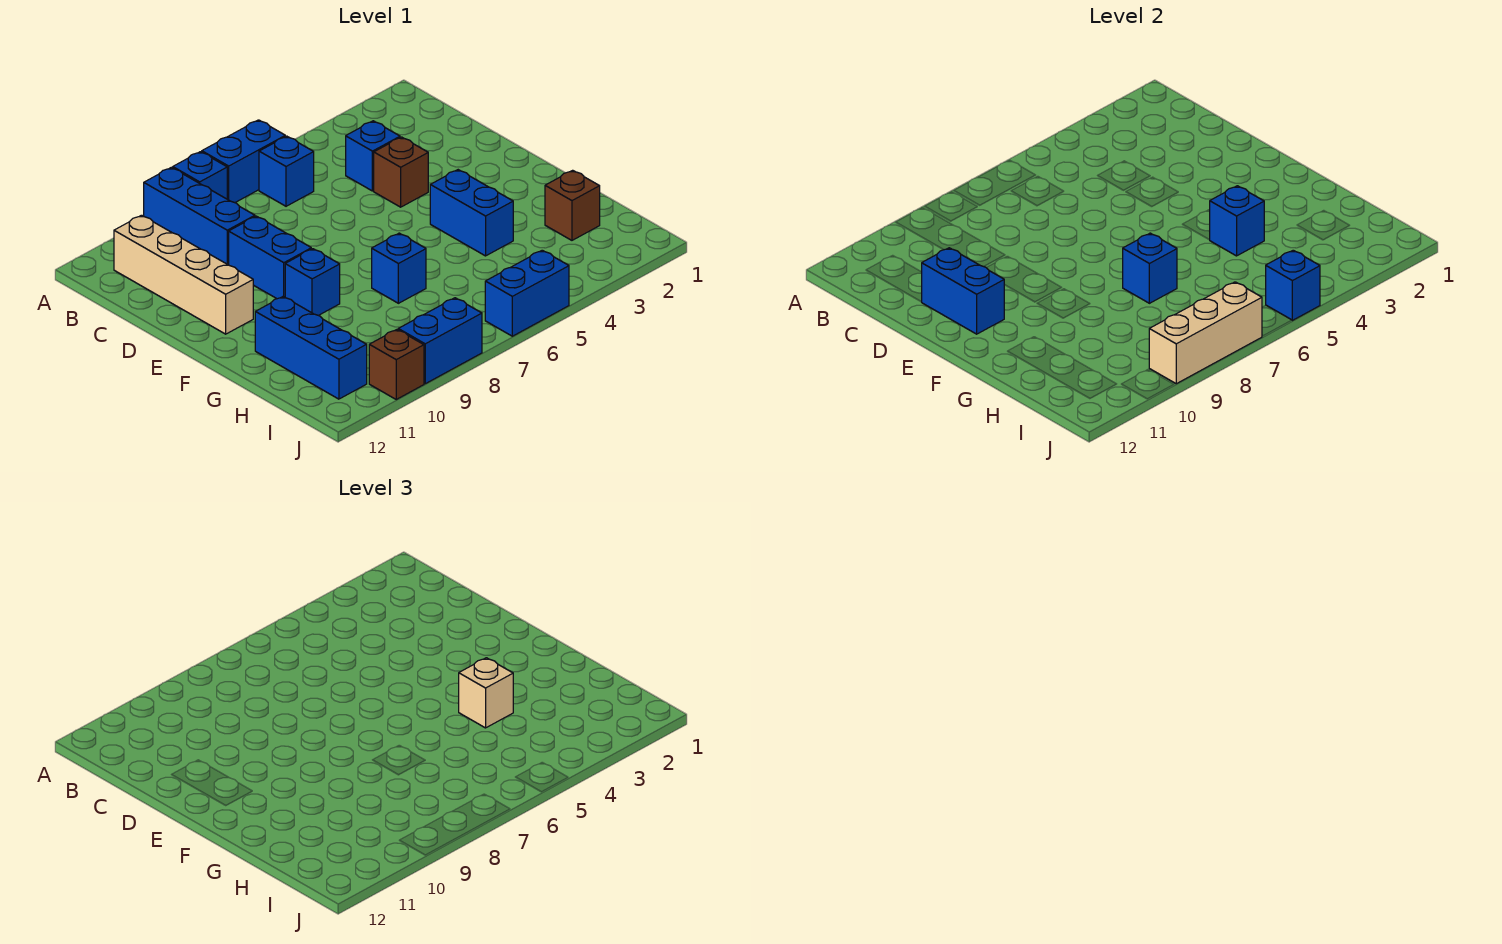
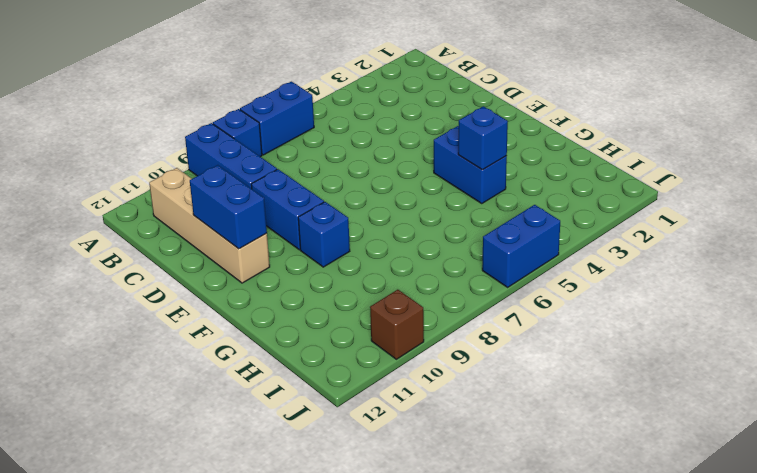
none -> blue brick B6 level 1
none -> blue brick C4 level 1
none -> brown brick D4 level 1

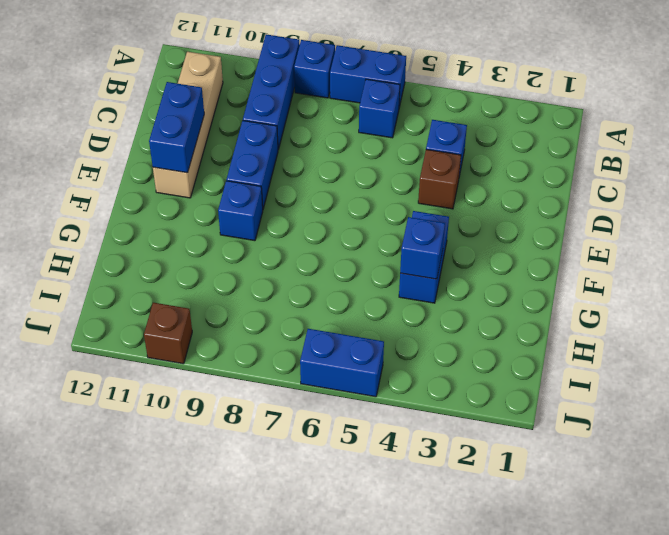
none -> blue brick G7 level 1
none -> blue brick G11:I11 level 1
none -> brown brick H2 level 1

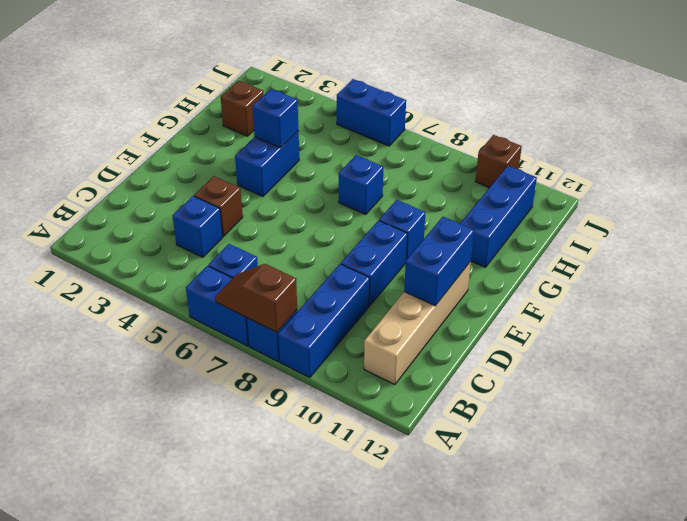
brown slope A7:A8 level 2 top 8 -> none
none -> blue brick J8:J9 level 1
none -> blue brick G7 level 2
none -> blue brick J5 level 2

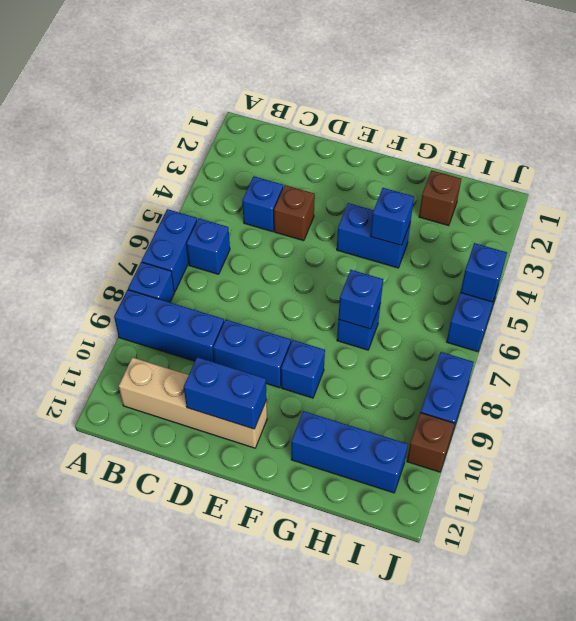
none -> tan brick J7:J9 level 2
none -> tan brick G4 level 3

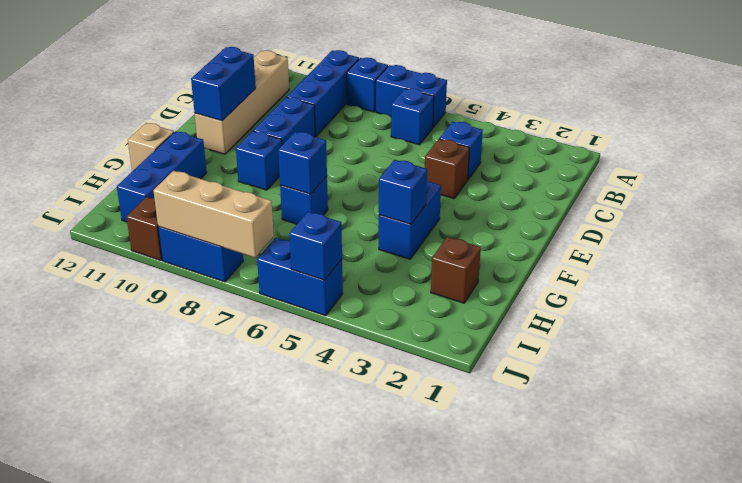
tan brick G12 level 1 -> tan brick G4 level 3

